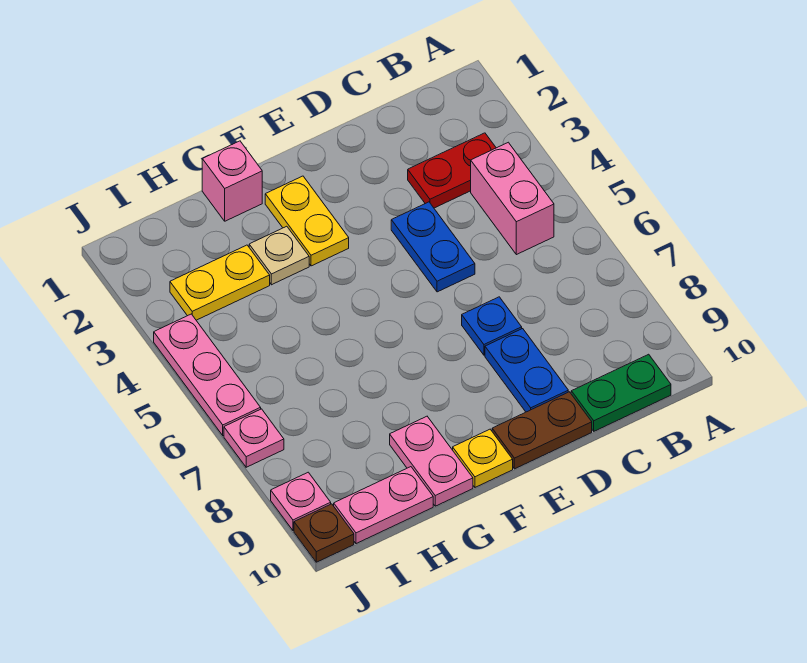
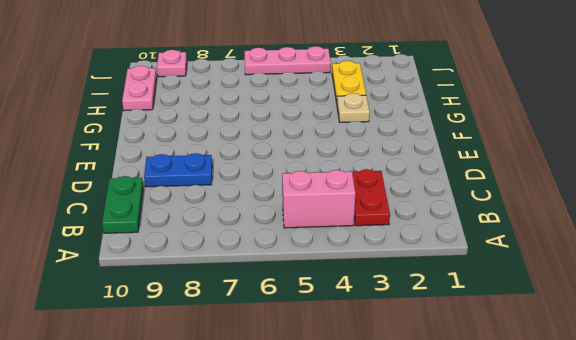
none -> blue plate D4:D5 level 1
none -> blue plate D7 level 1
none -> brown plate D10:E10 level 1

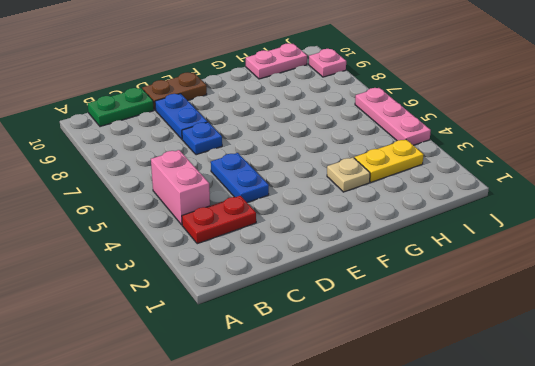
none -> yellow plate F2:F3 level 1
none -> yellow plate F10 level 1
none -> pink brick G1 level 1

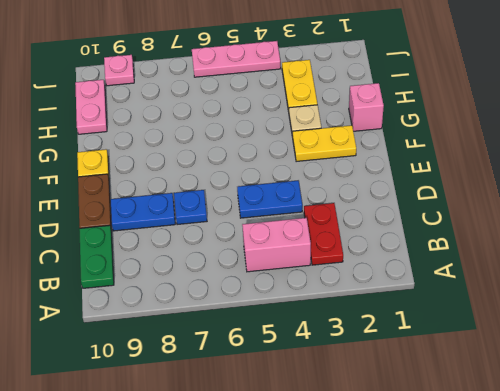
none -> pink plate G9:G10 level 1
none -> pink plate J7 level 1
none -> brown plate J10 level 1

